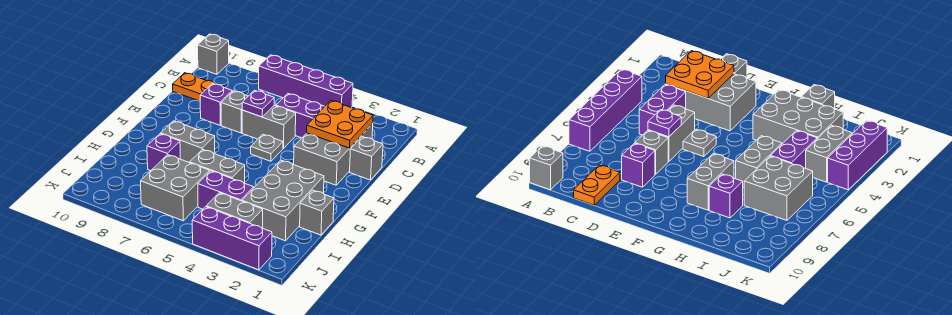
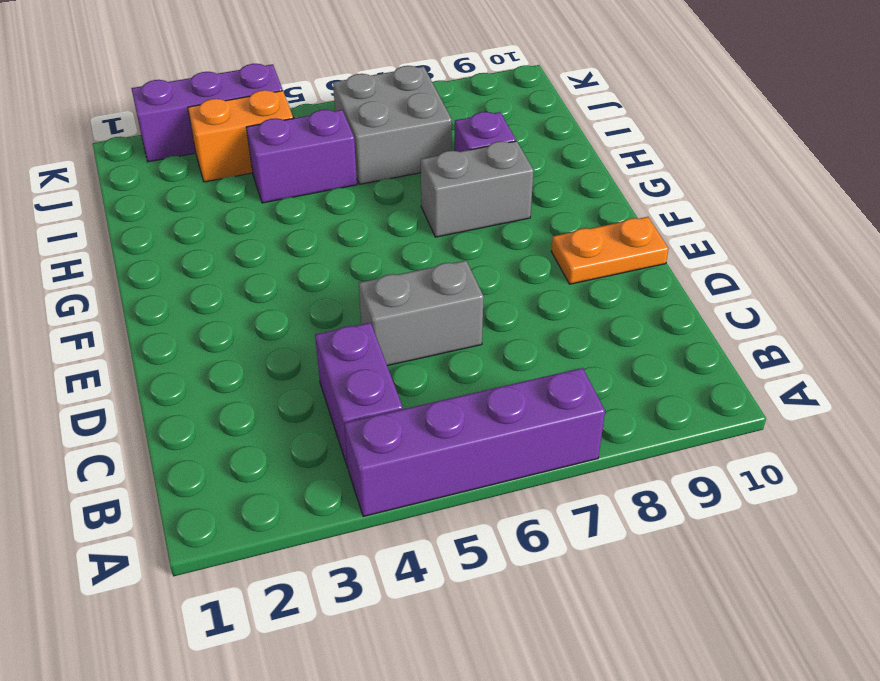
purple brick B4:C4 level 1 -> purple brick C4:C5 level 1
orange plate E9:E10 level 1 -> orange plate C9:C10 level 1
orange brick J3:J4 level 1 -> grey brick J3:J4 level 1
none -> grey brick A10 level 1
none -> grey brick C2:E3 level 1
none -> grey brick D1 level 1

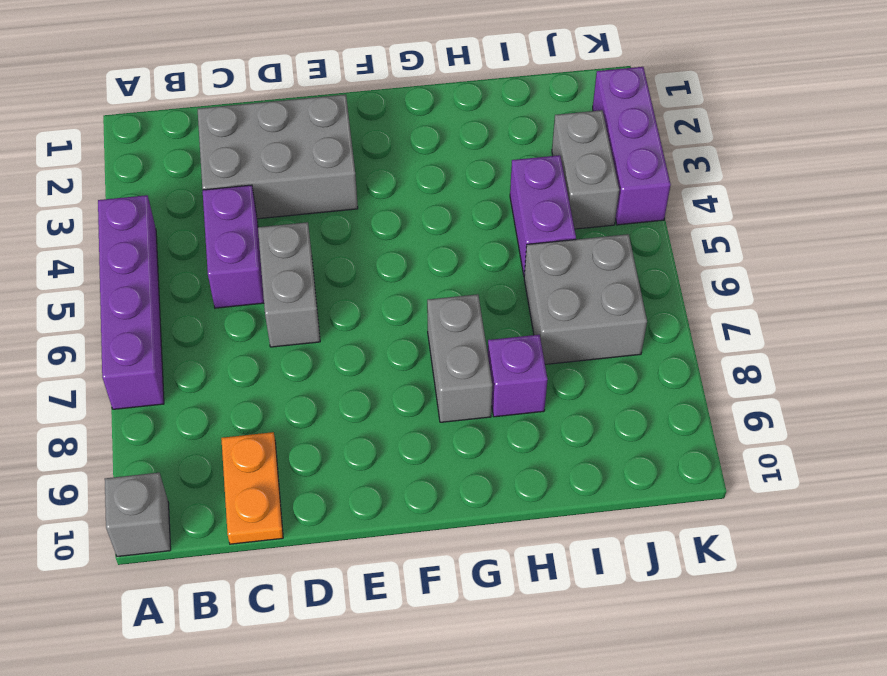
none -> grey brick D1 level 1
none -> grey brick D7 level 1
none -> purple brick D8 level 1

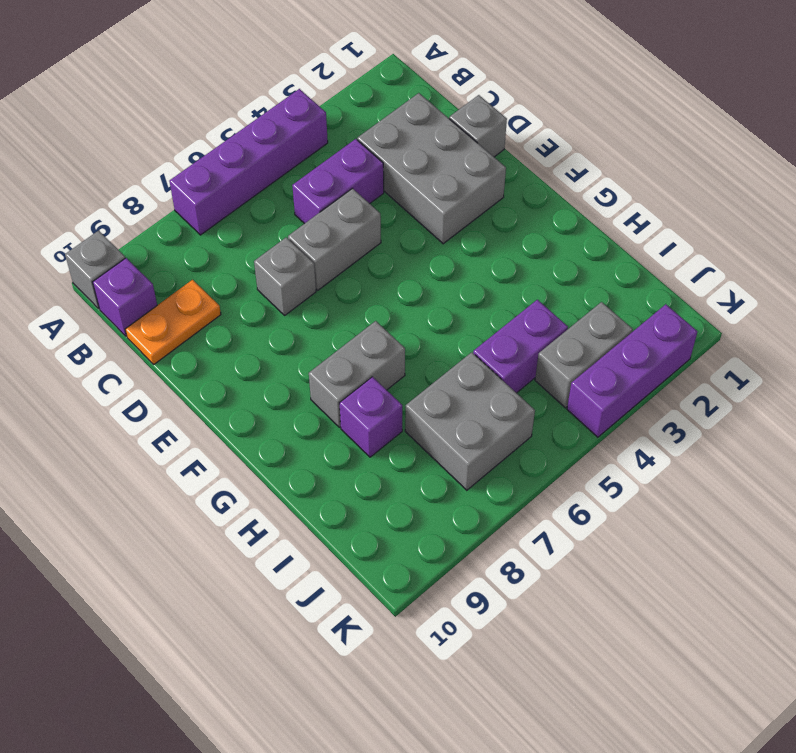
purple brick B10 level 1 -> purple brick D8 level 1
none -> grey plate E5 level 1
none -> grey brick G2:I3 level 1
none -> grey brick H1 level 1

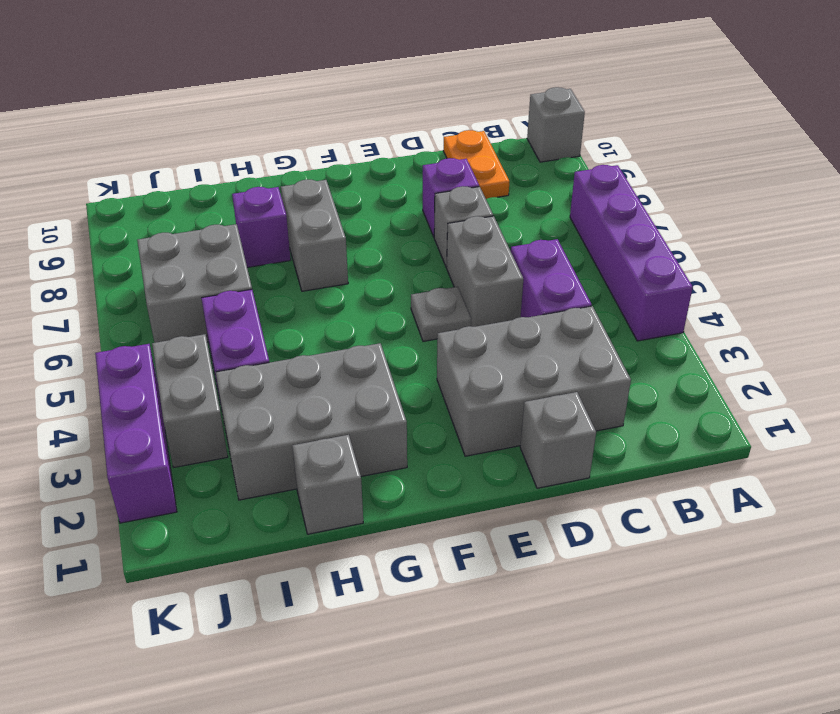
none -> grey brick H5:H6 level 1
none -> orange plate C2:D3 level 2
none -> purple plate D6 level 2

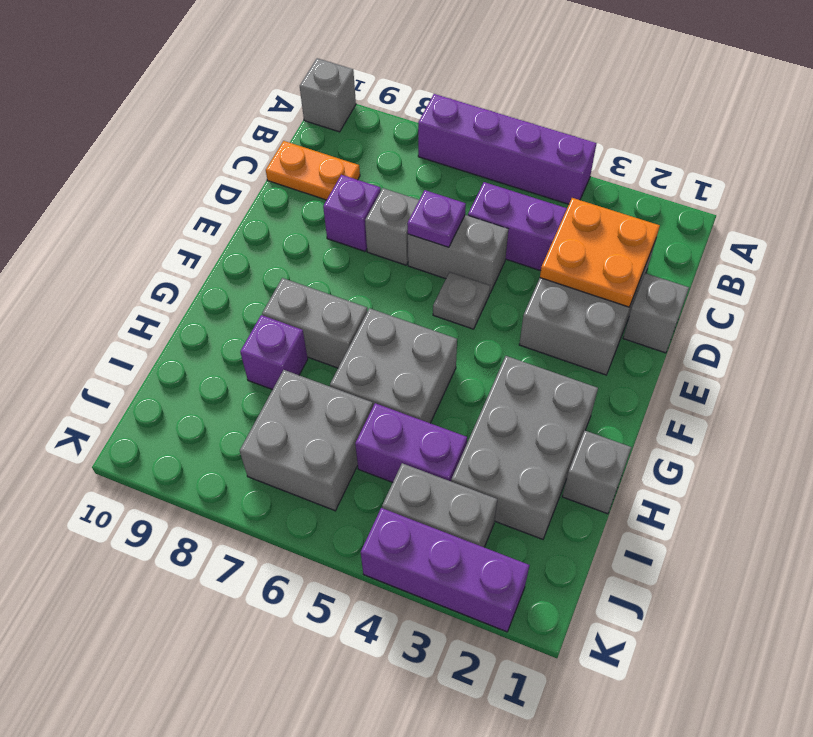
grey brick G5:H6 level 1 -> grey brick H5:H6 level 1

